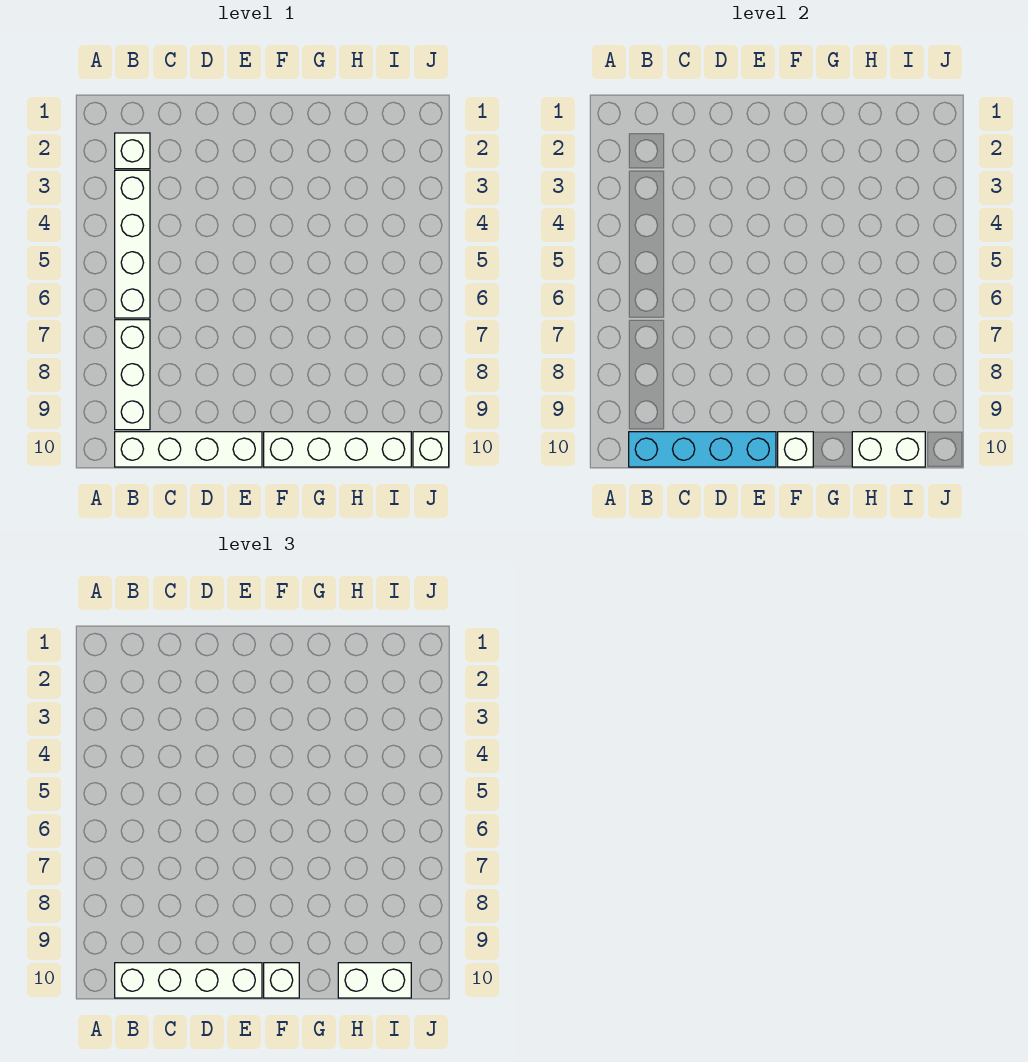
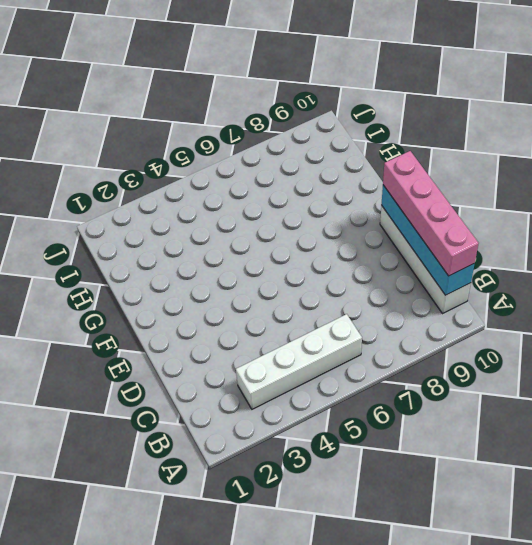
pink brick B10:E10 level 3 -> white brick B10:E10 level 3
none -> white brick B2 level 1
none -> white brick B7:B9 level 1
none -> white brick F10:I10 level 1

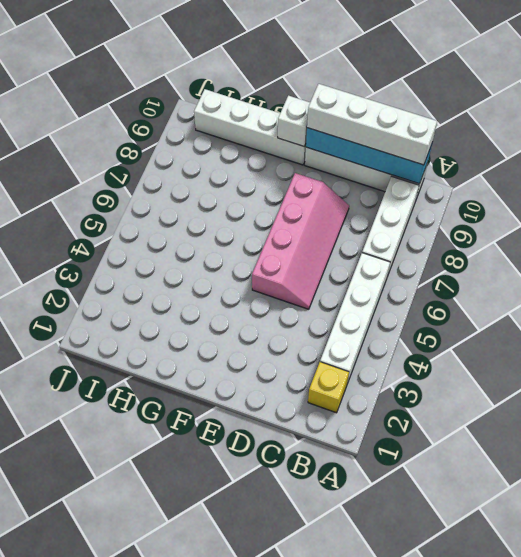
yellow brick B2 level 1 -> white brick B2 level 1
pink slope D5:E8 level 1 top E -> none
none -> white brick J10 level 1
none -> white brick H10:I10 level 2
none -> white brick F10 level 3

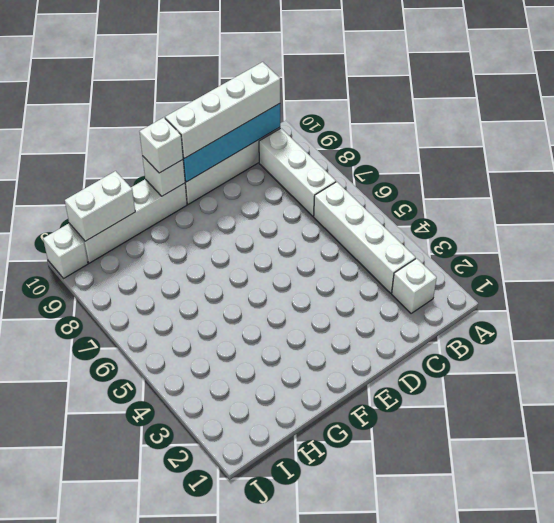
none -> white brick H10:I10 level 3

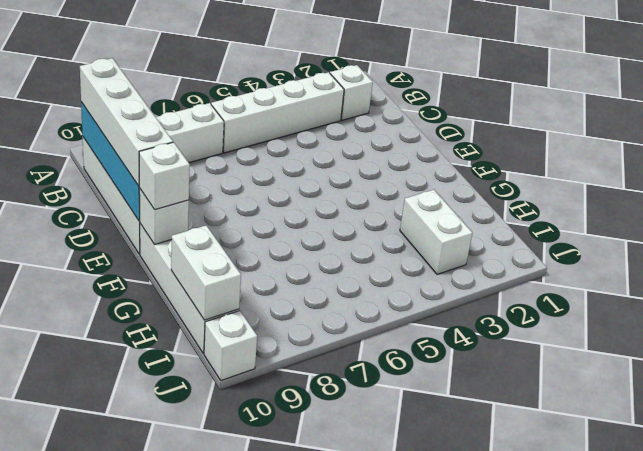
white brick H3:I3 level 1 -> white brick H10:I10 level 3

